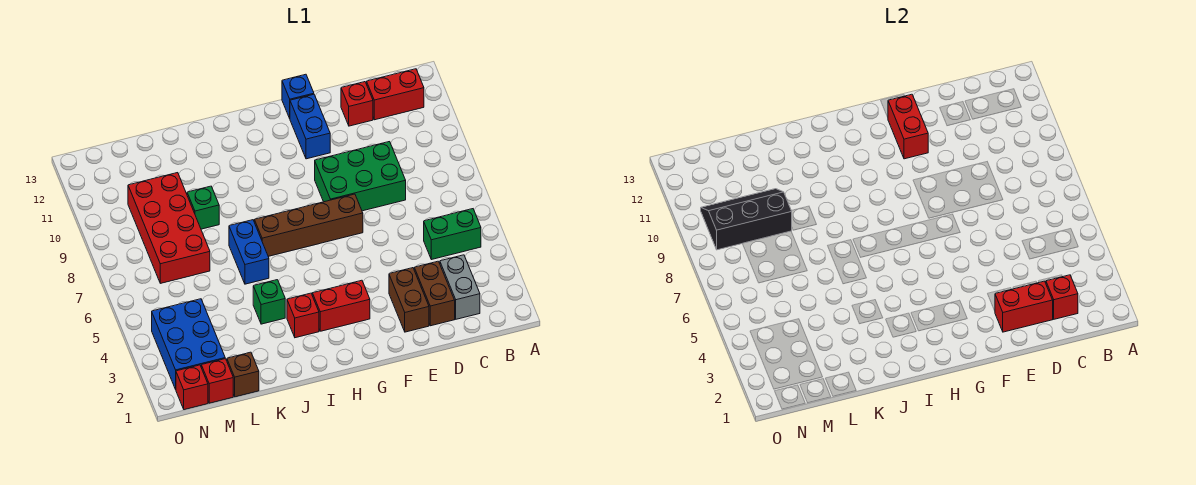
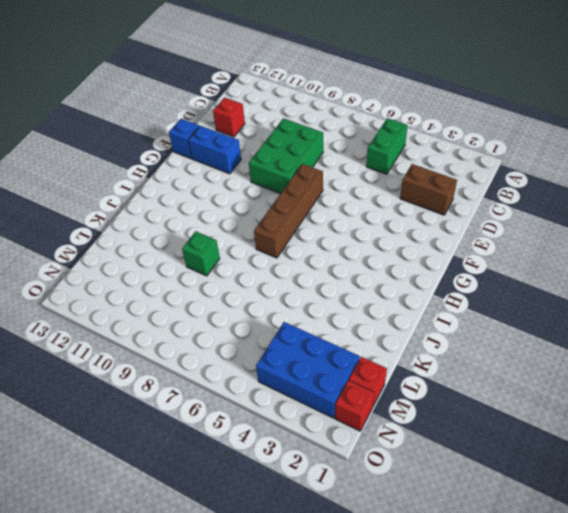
none -> red brick B12:C12 level 1
none -> grey brick C2:C3 level 1
none -> brown brick E2:E3 level 1

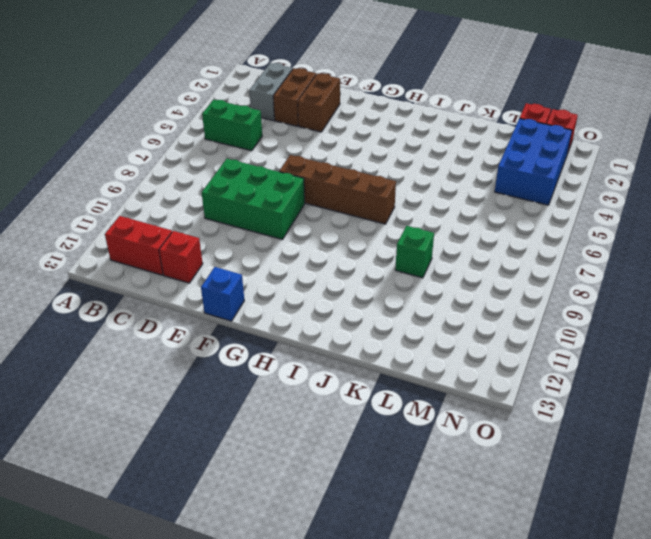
none -> blue brick F11:F12 level 1
none -> red brick G3:H3 level 1
none -> red brick I3 level 1

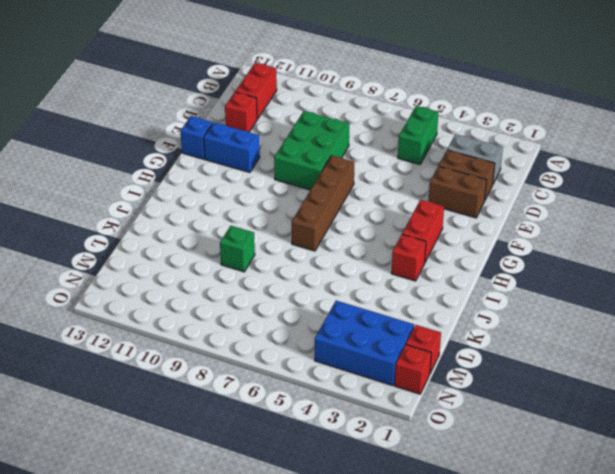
none -> green brick J4 level 1
none -> blue brick J6:J7 level 1
none -> brown brick L1 level 1

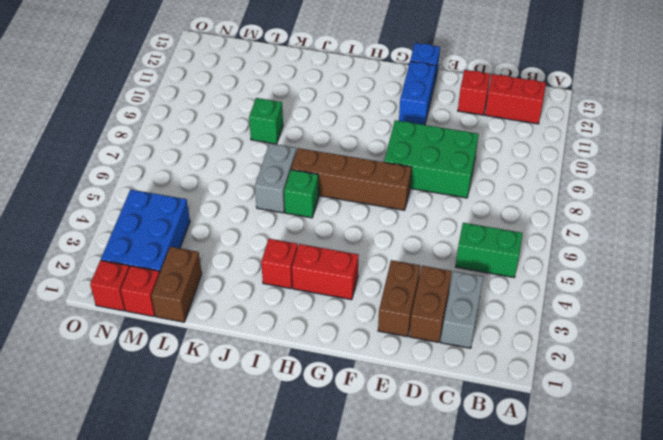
green brick I6 level 1 -> green brick J4 level 1
grey brick J6:J7 level 1 -> blue brick J6:J7 level 1
brown brick L1:L2 level 1 -> brown brick L1 level 1
none -> red brick L7:M10 level 1
none -> red brick C2 level 2
none -> red brick D2:E2 level 2

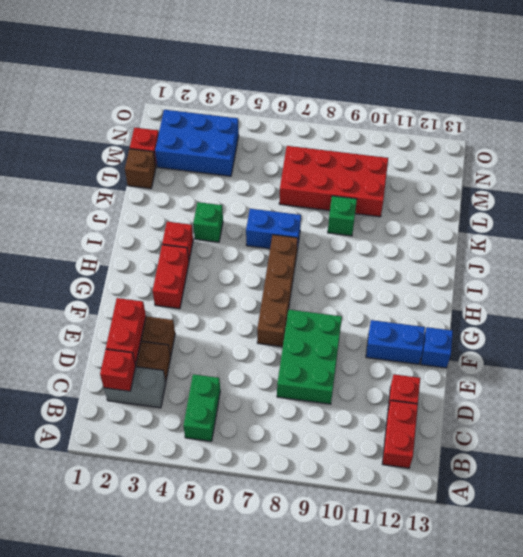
none -> red brick N1 level 1
none -> red brick F11:F12 level 2
none -> black slope L9:N10 level 2 top 9

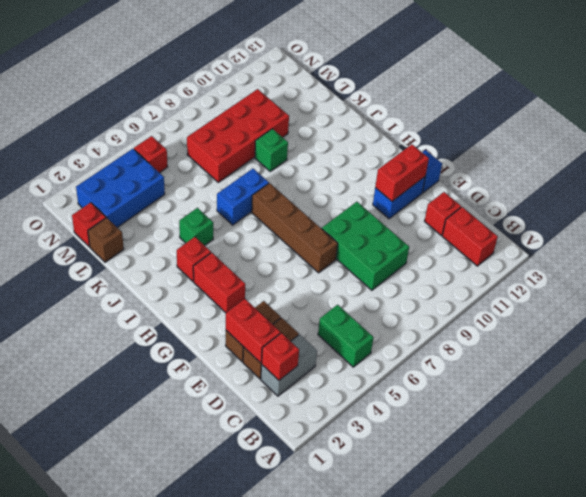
red brick N5 level 1 -> red brick N1 level 1
none -> black slope L9:N10 level 2 top 9

